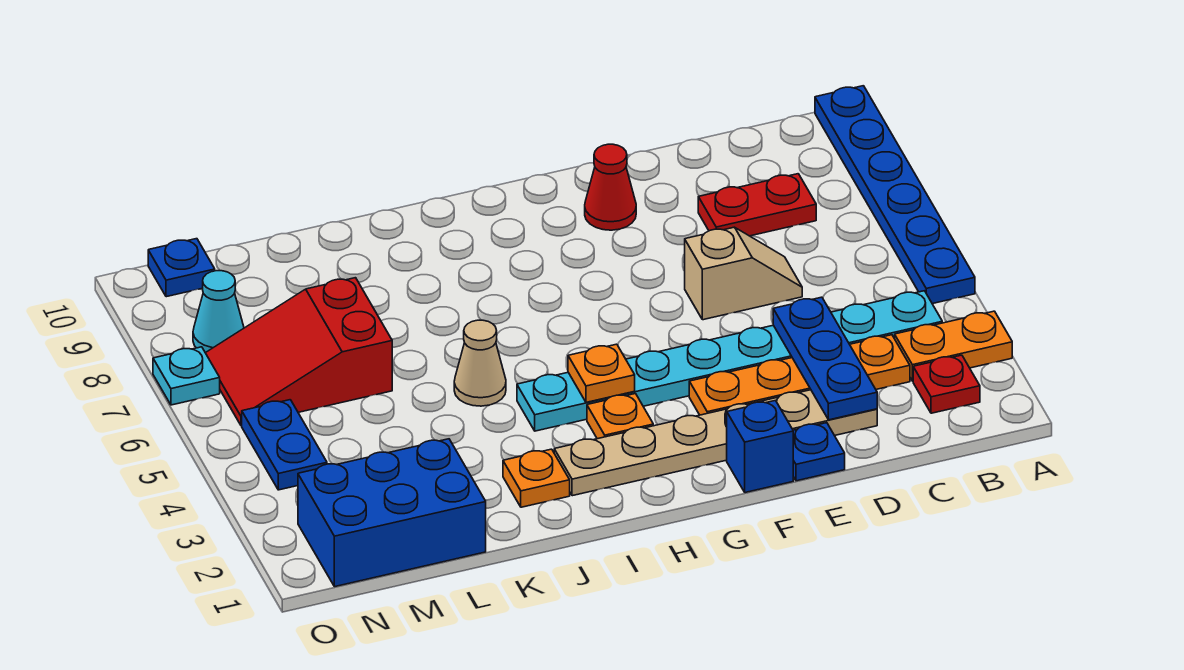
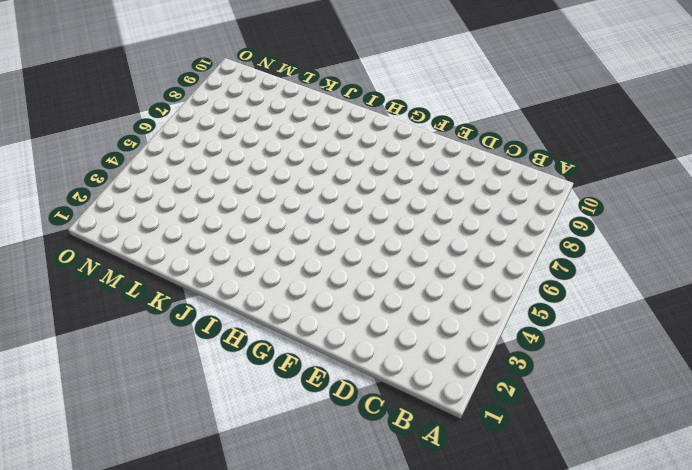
none -> orange plate A3:B3 level 1
none -> blue plate A5:A10 level 1
none -> red plate B2 level 1

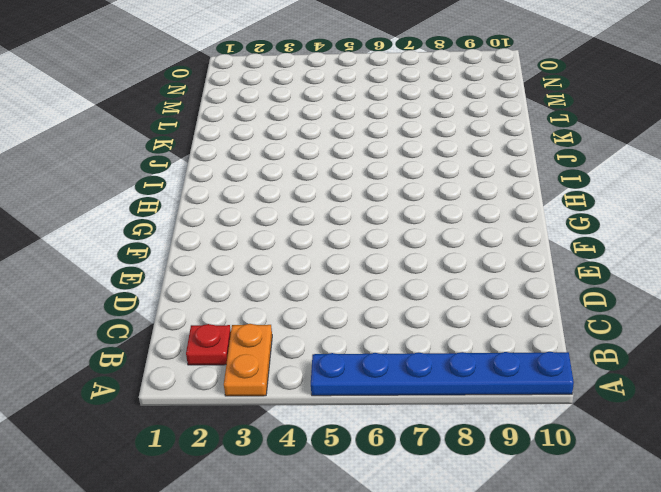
none -> cyan plate B4:I4 level 1
none -> orange plate C3:F3 level 1
none -> red plate C8:D8 level 1

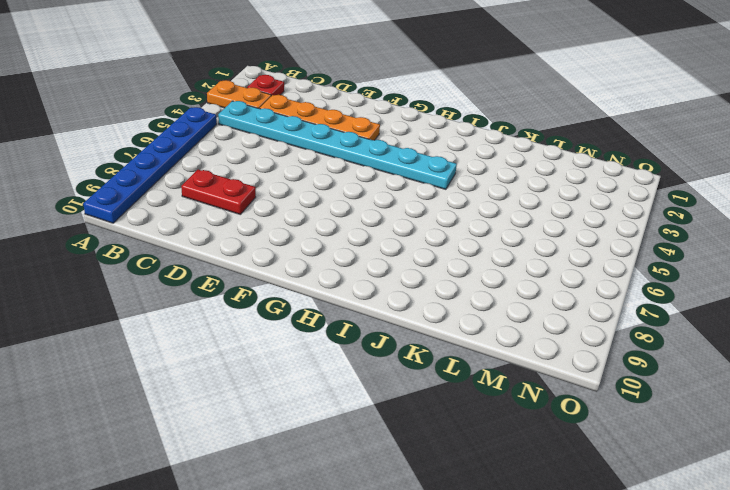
none -> tan plate D2:I2 level 1
none -> tan slope D6:E6 level 1 top E
none -> blue plate E1 level 1

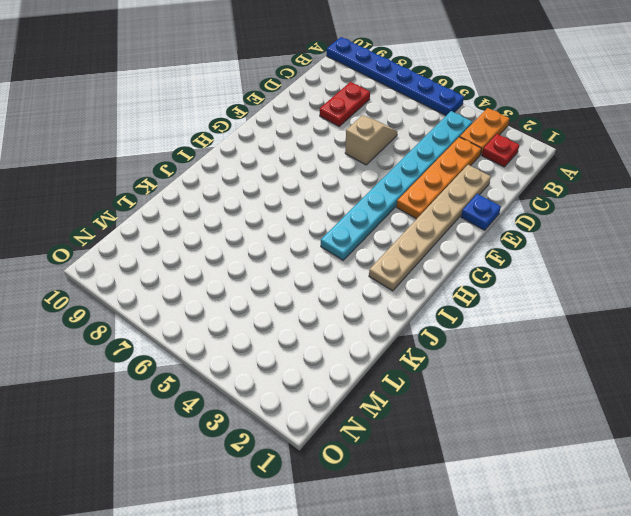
none -> blue brick F1 level 1
none -> red cone F9 level 1
none -> orange plate H3 level 1

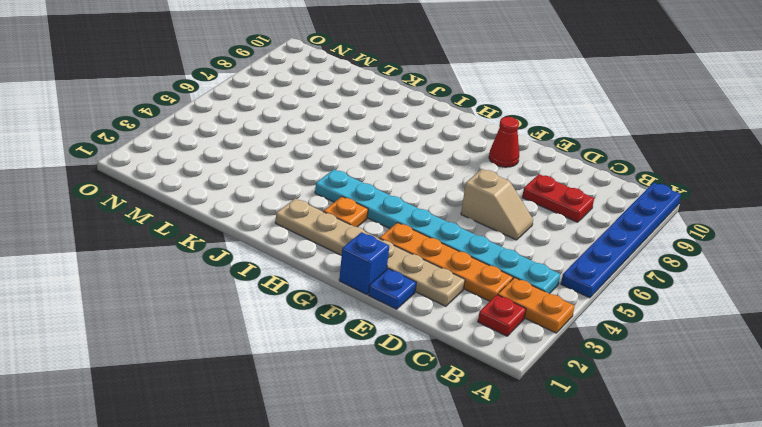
none -> orange plate J2 level 1
none -> tan cone J5 level 1
none -> blue brick L1:N2 level 1

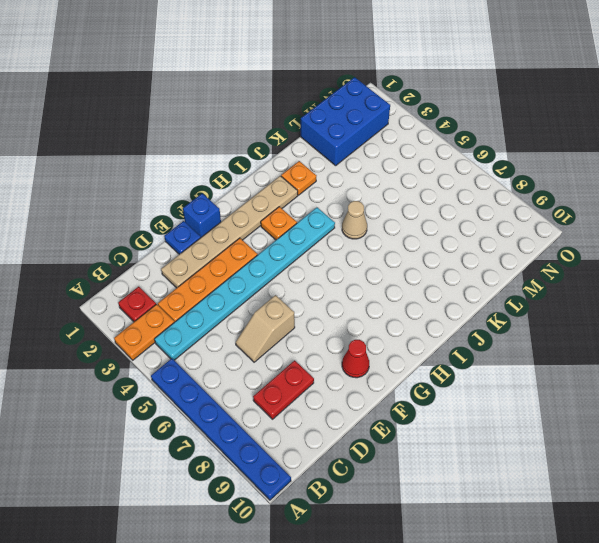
none -> red slope L6:N7 level 1 top L
none -> blue plate N4:N5 level 1
none -> cyan cone N8 level 1

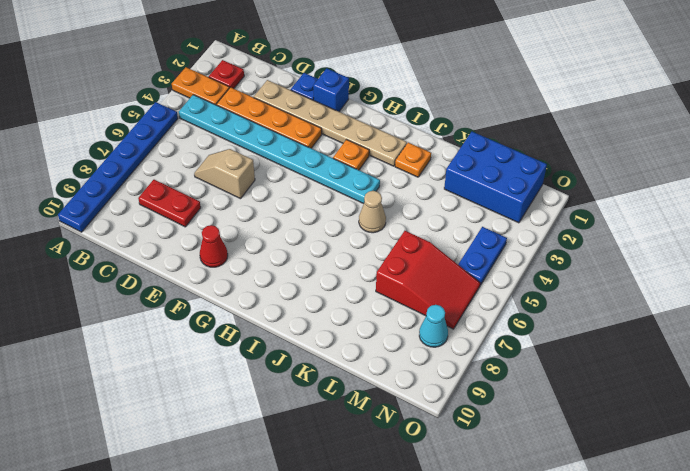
none -> blue plate N10 level 1
none -> cyan plate O7 level 1
none -> blue plate D2:D4 level 2

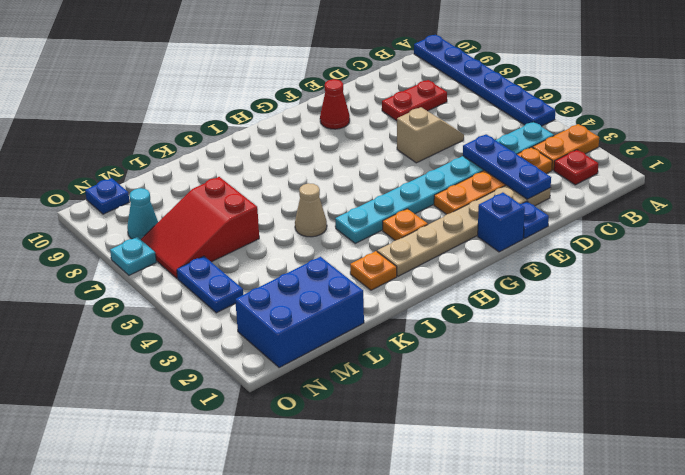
none -> orange plate H4 level 2

